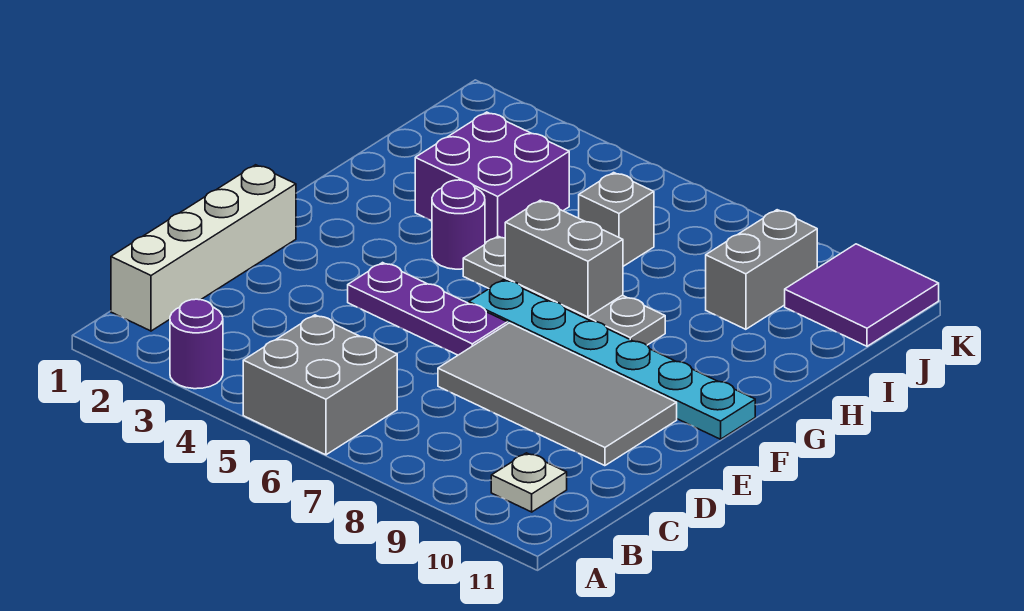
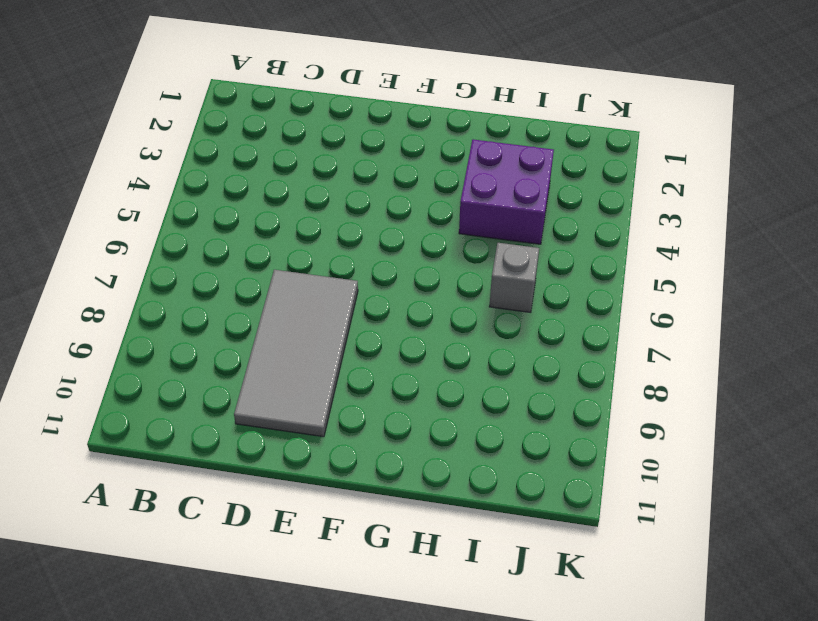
none -> purple round brick A3 level 1
none -> grey brick A5:B6 level 1
none -> white brick B1:E1 level 1

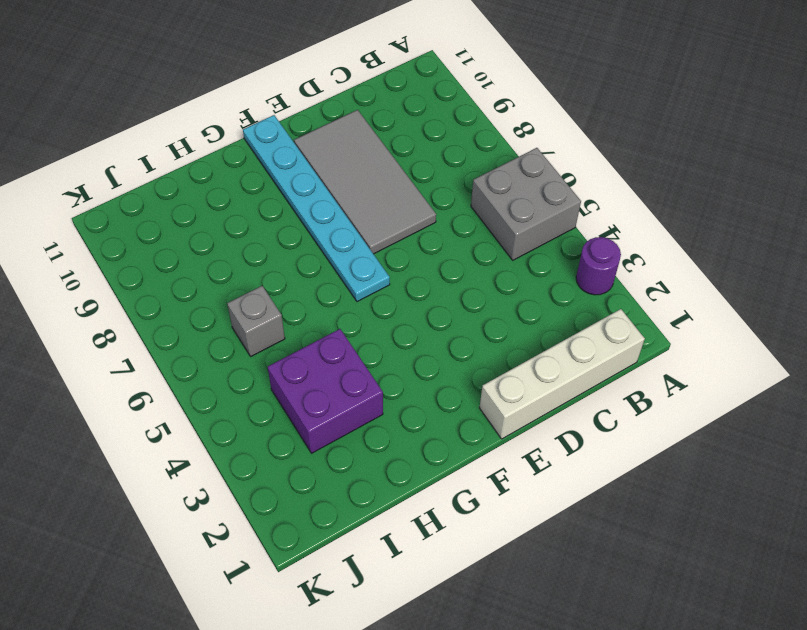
none -> white plate B10 level 1
none -> purple plate E4:E6 level 1
none -> purple round brick G4 level 1

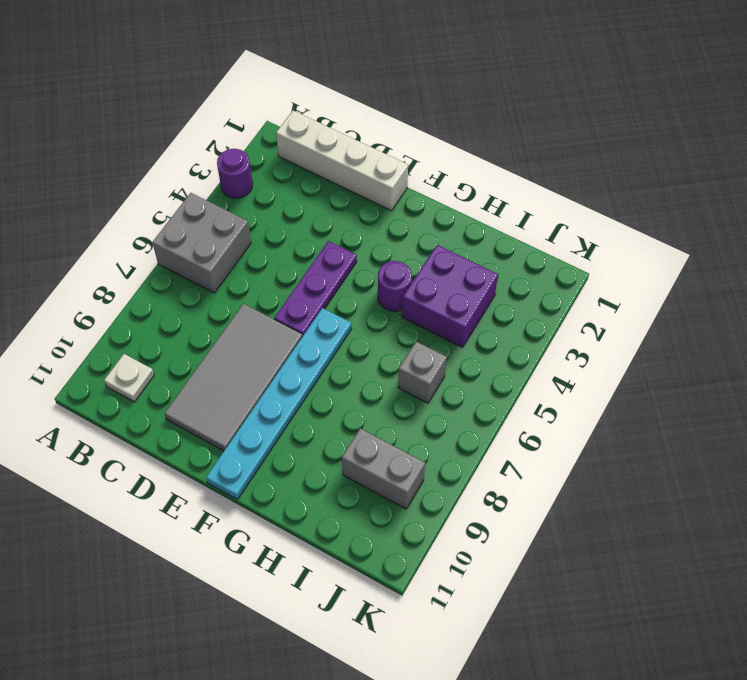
none -> grey plate G5:G8 level 1
none -> purple tile J10:K11 level 1
none -> grey brick G6:G7 level 2

